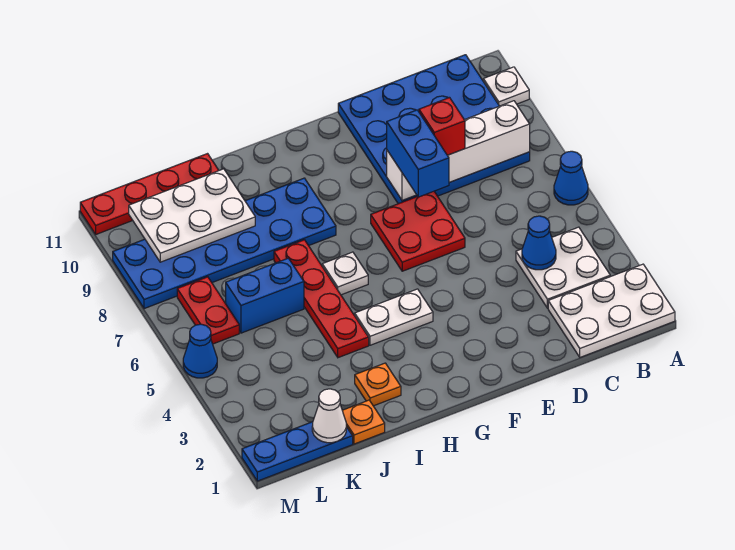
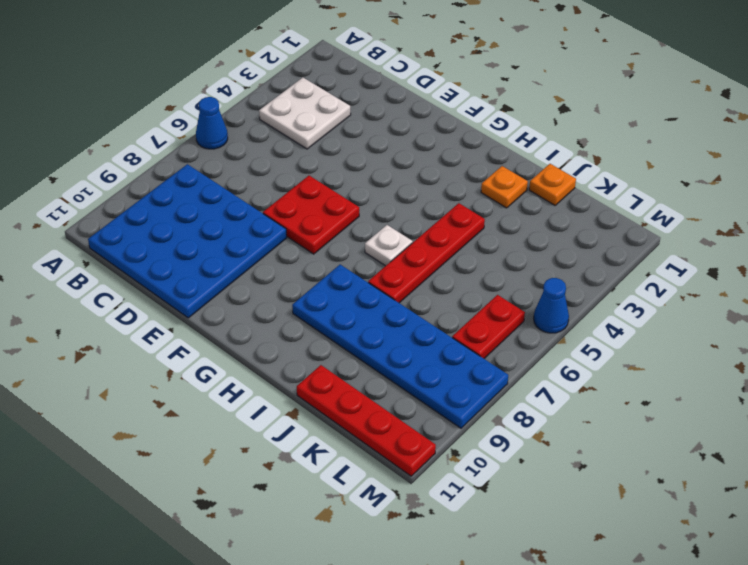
none -> white plate A1:C2 level 1
none -> white plate A10 level 1
none -> white plate G4:H4 level 1

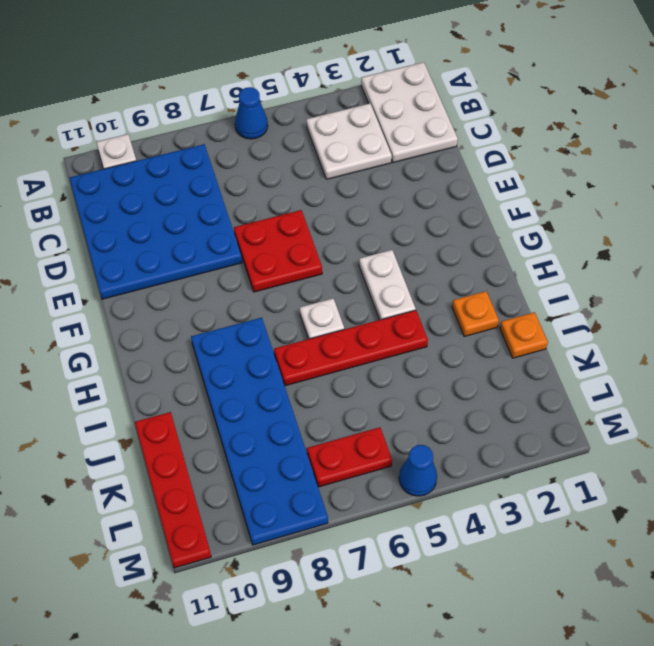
none -> blue brick J6:K6 level 1
none -> blue plate K1:M1 level 1
none -> white brick B8:E8 level 2

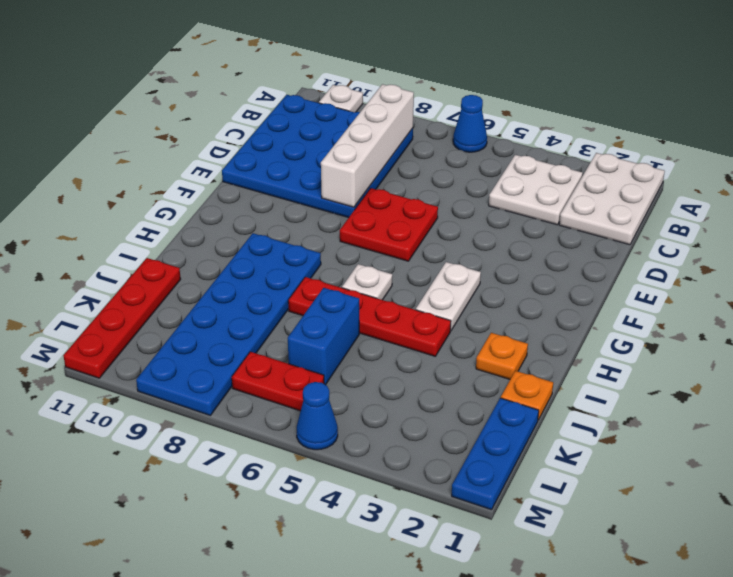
none -> blue cone C4 level 2
none -> white plate J9:L10 level 2
none -> white cone K1 level 2

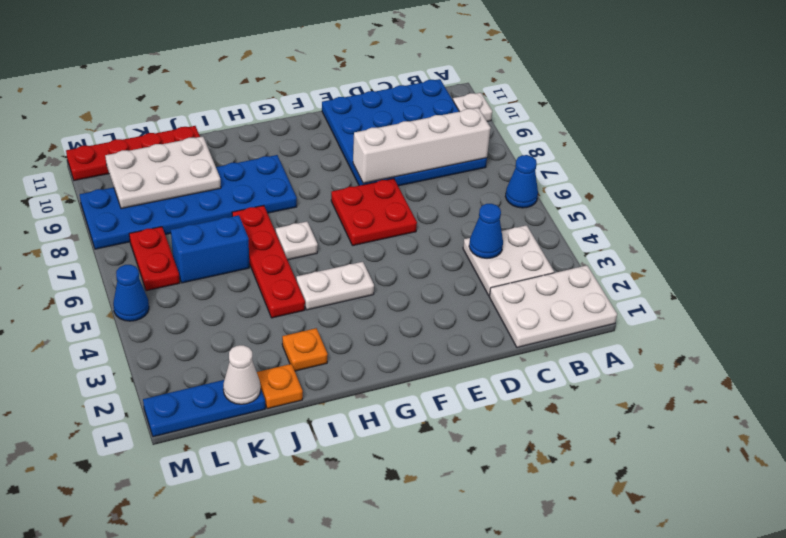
none -> red brick D8 level 3
none -> blue brick E7:E8 level 3

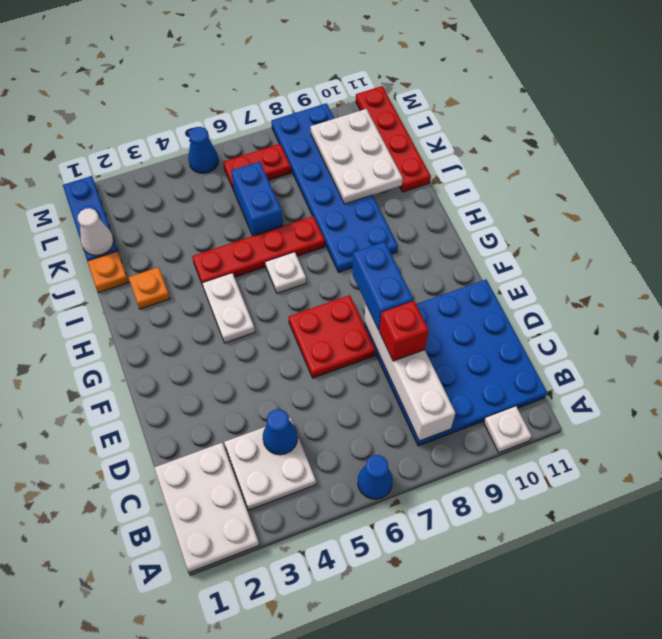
blue brick E8:F8 level 3 -> blue brick E7:E8 level 3

